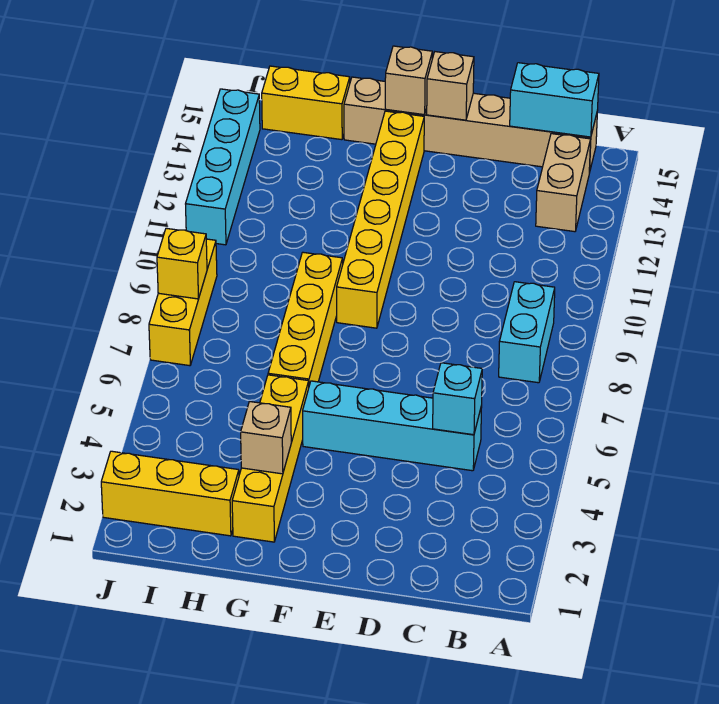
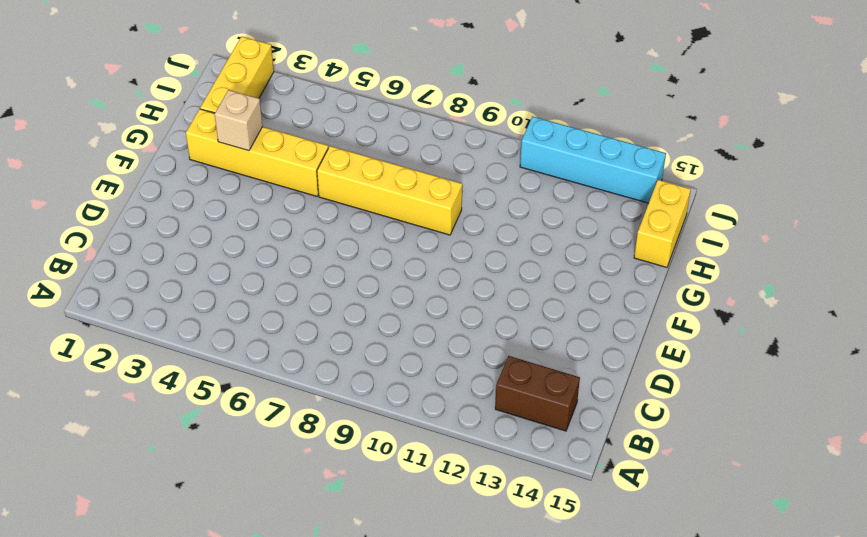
brown brick B13:B14 level 1 -> tan brick B13:B14 level 1
none -> cyan brick B8:B9 level 1
none -> tan brick B15:G15 level 1
none -> cyan brick C5:F5 level 1

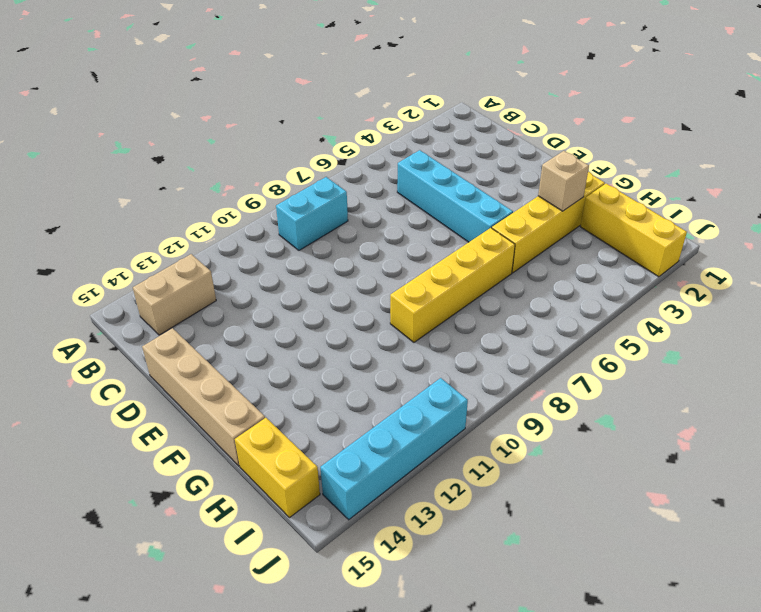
tan brick D15:G15 level 1 -> tan brick B15:G15 level 1
none -> yellow brick F9:F14 level 1
none -> yellow brick J7:J9 level 1
none -> cyan brick B15:C15 level 2

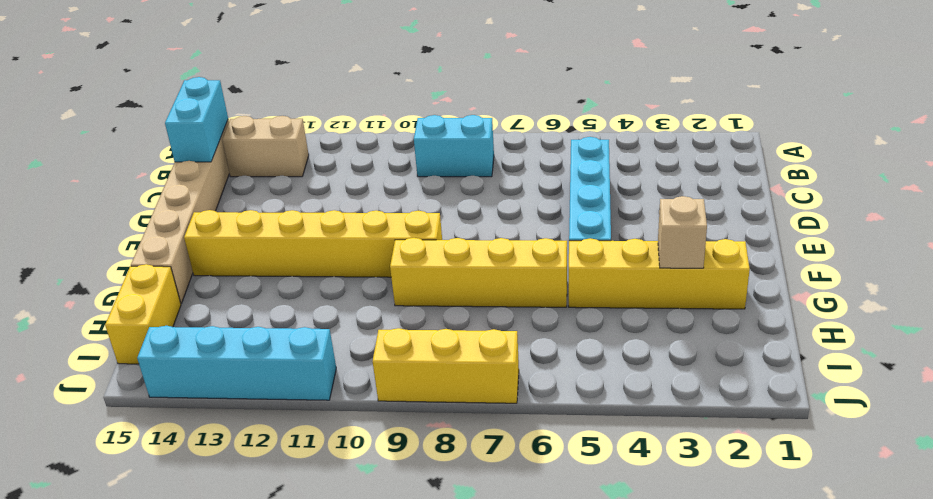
none -> yellow brick H2:J2 level 1
none -> cyan brick C5 level 2
none -> tan brick E15 level 2

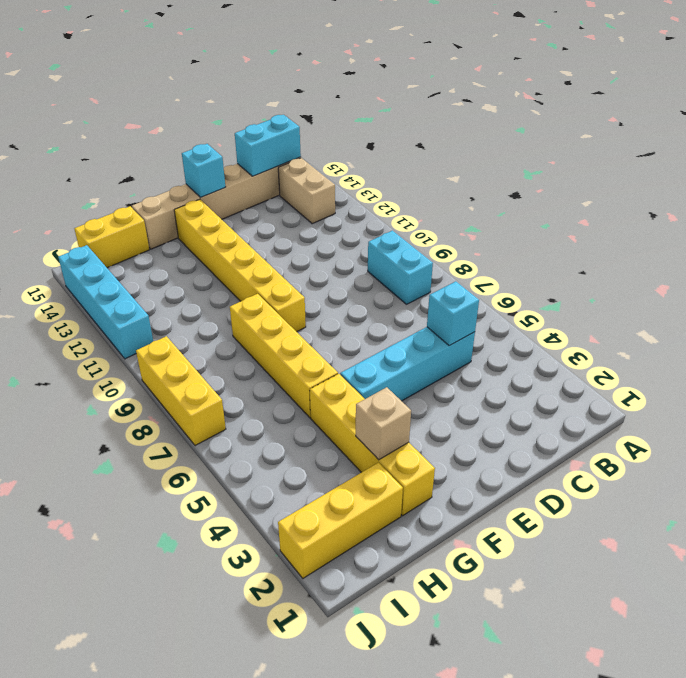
cyan brick E15 level 2 -> tan brick E15 level 2
none -> tan brick F15 level 2
none -> yellow brick J8 level 2

